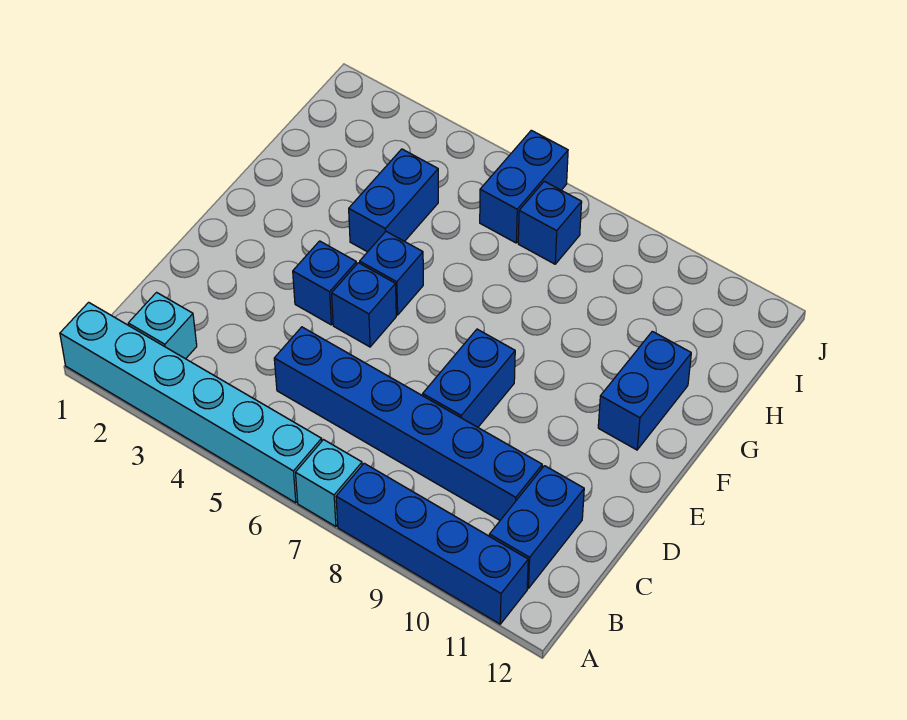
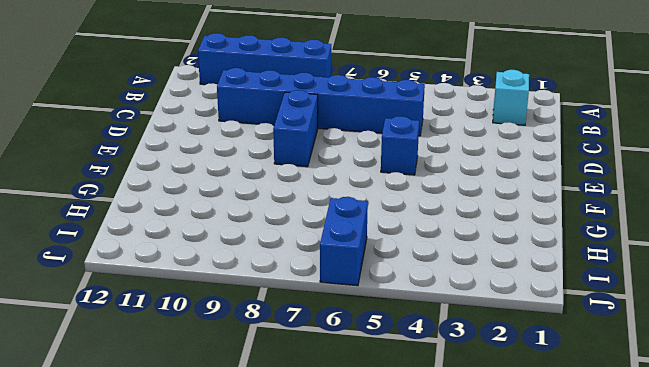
none -> cyan brick A1:A6 level 1
none -> cyan brick A7 level 1
none -> blue brick B11:C11 level 1

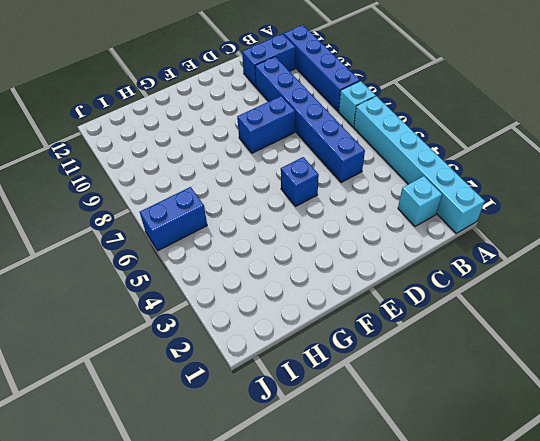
none -> blue brick E4 level 1
none -> blue brick F5 level 1
none -> blue brick F11:G11 level 1

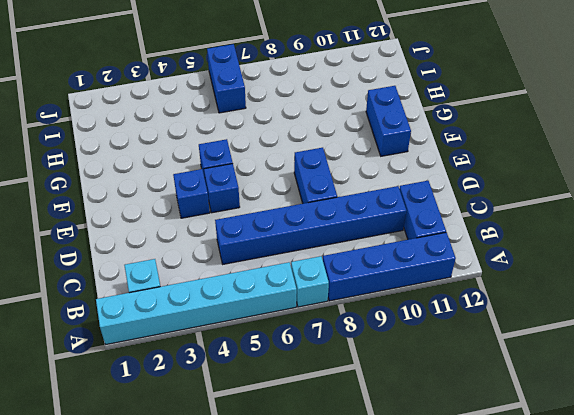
none -> blue brick G4:H4 level 1
none -> blue brick I7 level 1

